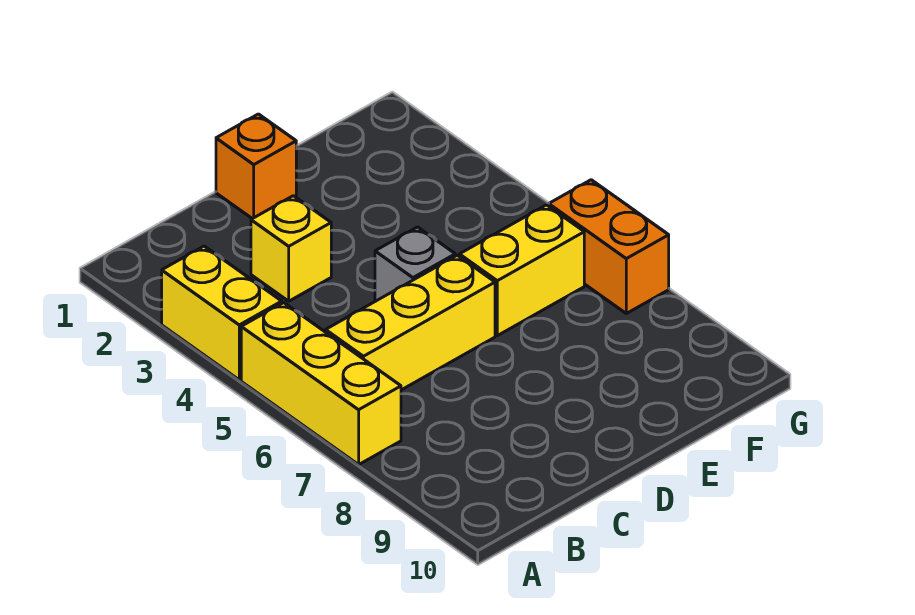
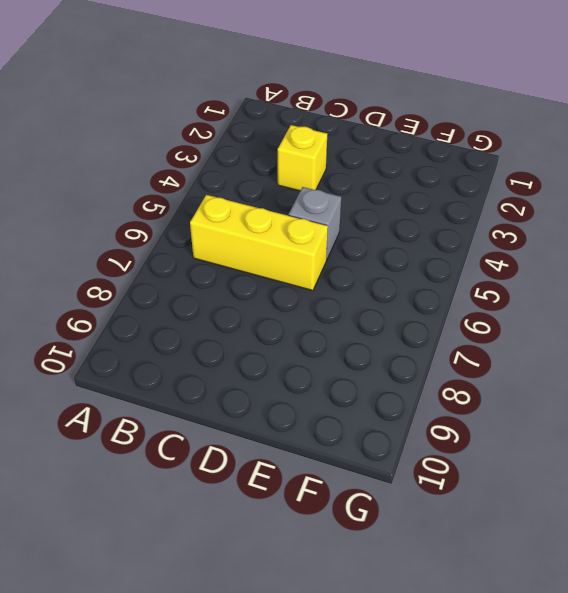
none -> yellow brick A3:A4 level 1
none -> yellow brick A5:A7 level 1

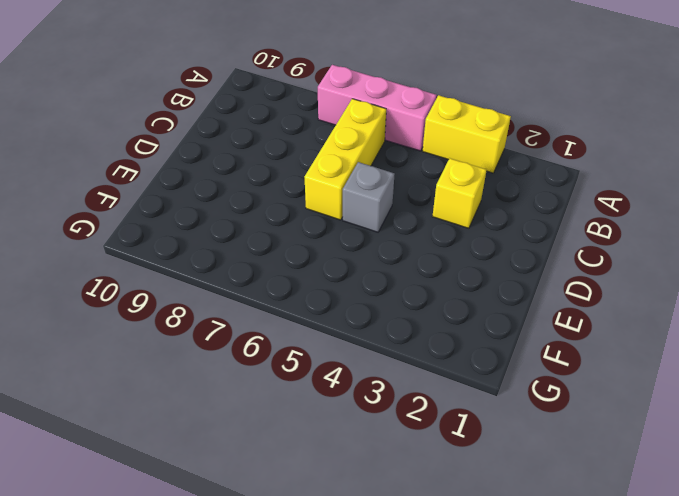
pink brick A5:A7 level 1 -> yellow brick A5:A7 level 1
none -> orange brick D1 level 1
none -> yellow brick E6:F6 level 1

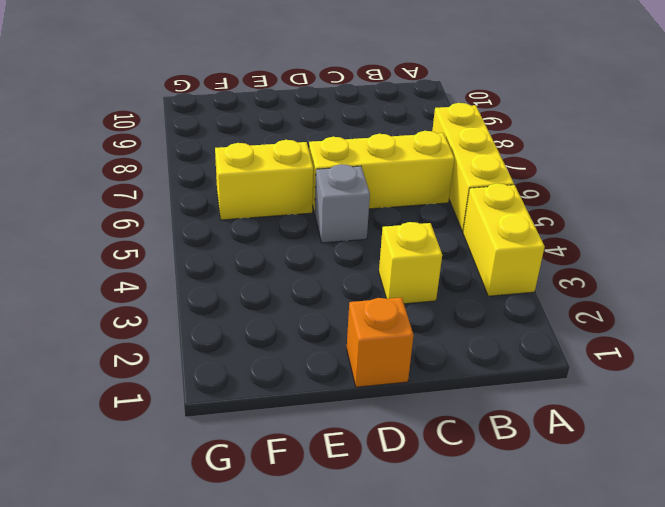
none -> orange brick G6:G7 level 1

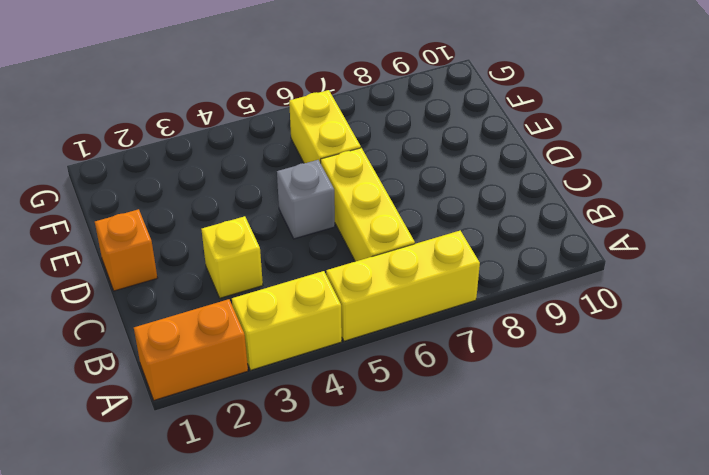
orange brick A1:A2 level 1 -> orange brick G6:G7 level 1

